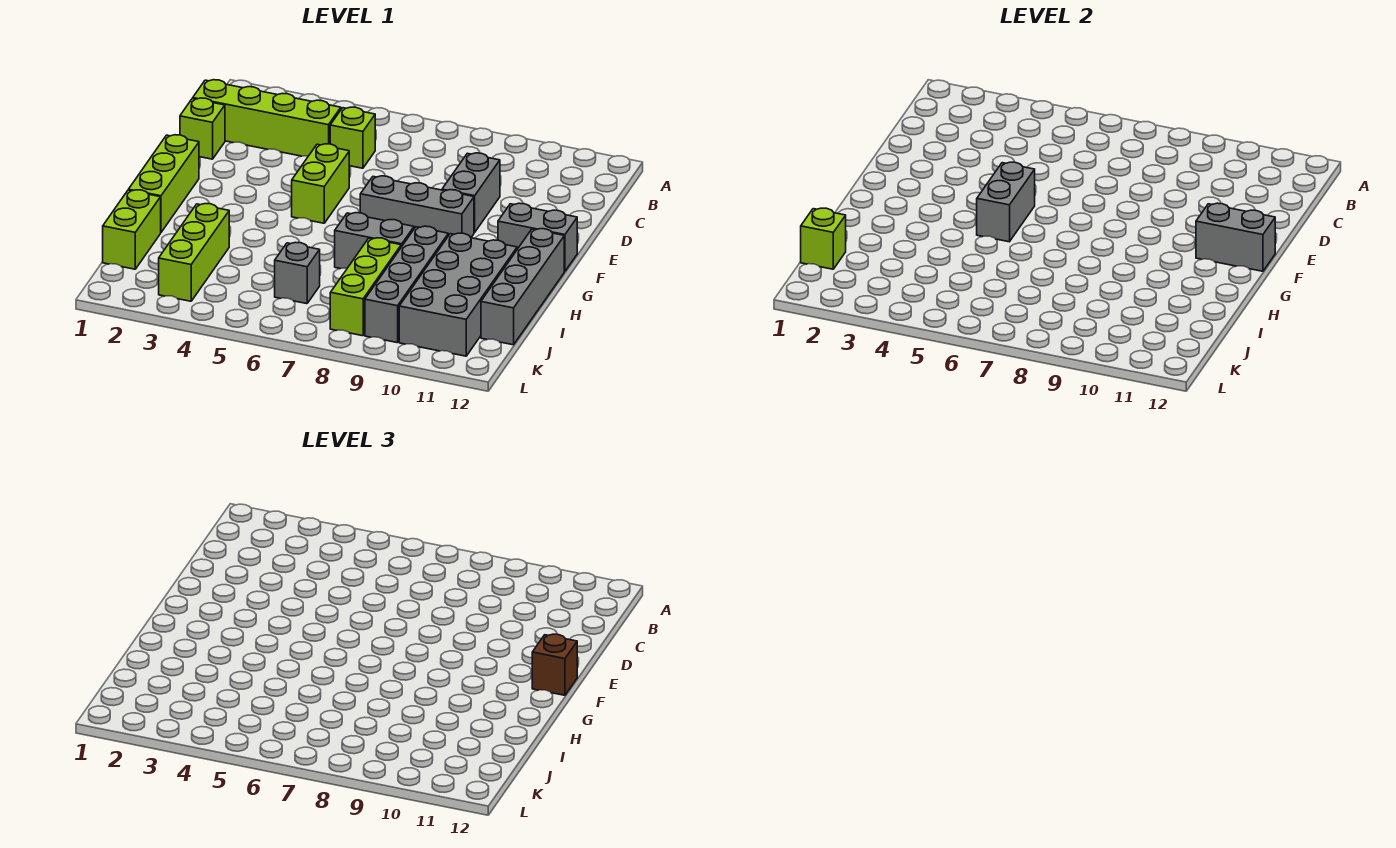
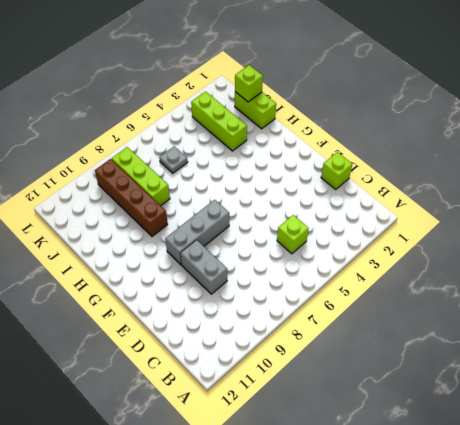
brown brick H9:K9 level 1 -> grey brick H9:K9 level 1
grey plate J6 level 1 -> grey brick J6 level 1
none -> lime brick C1:C4 level 1
none -> lime brick E5:F5 level 1
none -> lime brick F1:H1 level 1

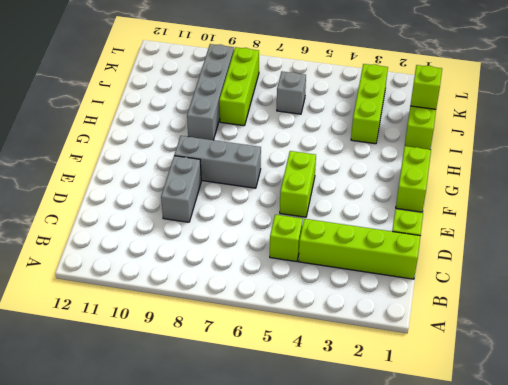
lime brick F1:G1 level 1 -> lime brick F1:H1 level 1
none -> grey brick F11:F12 level 1
none -> grey brick G12:J12 level 1
none -> grey brick H7:H8 level 1

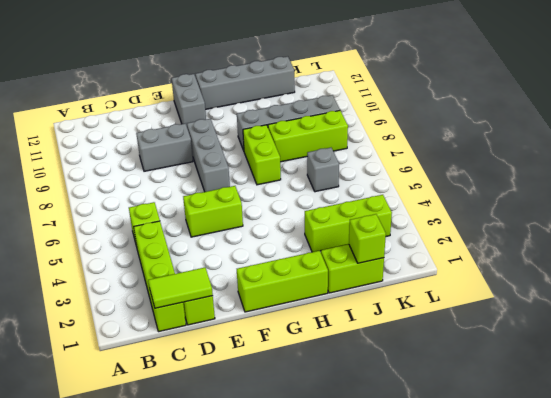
lime tile C1:D1 level 2 -> none
lime brick H7:H8 level 1 -> grey brick H7:H8 level 1
none -> grey brick H10:K11 level 1
none -> grey brick F5:G5 level 2
none -> grey brick F11:F12 level 2

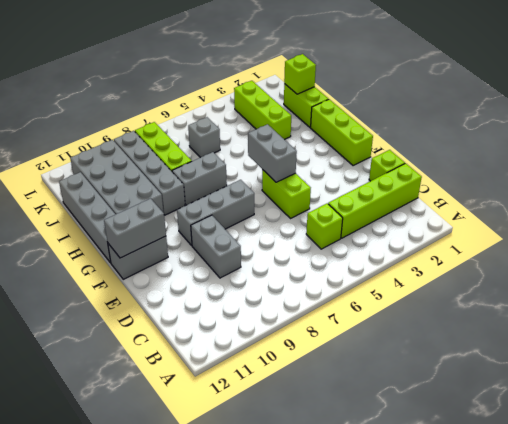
none -> brown brick F12 level 3

